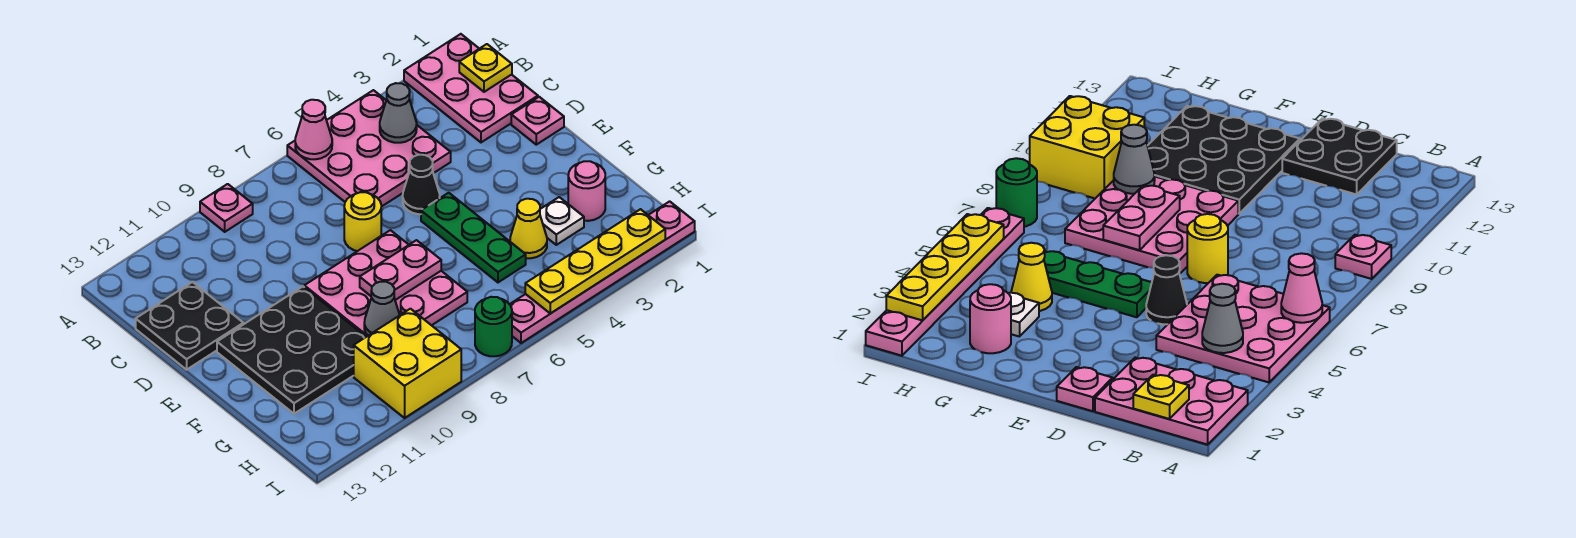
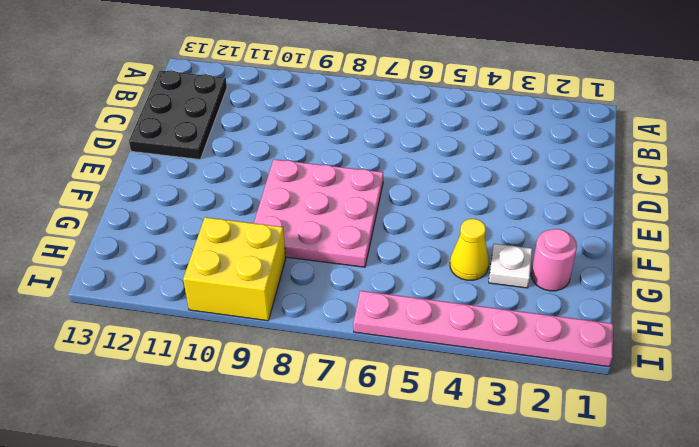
black plate B12:D13 level 1 -> black plate C12:D13 level 1
none -> pink plate A1:C2 level 1
none -> pink plate A4:C6 level 1
none -> pink plate A9 level 1

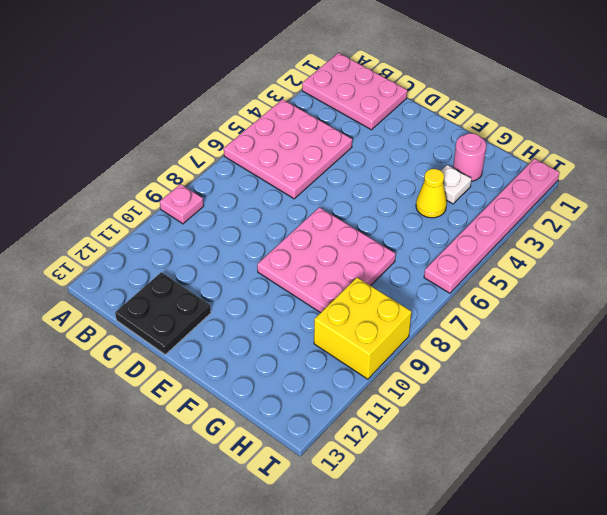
none -> pink plate D1 level 1
none -> black cone D5 level 1
none -> yellow round brick D7 level 1

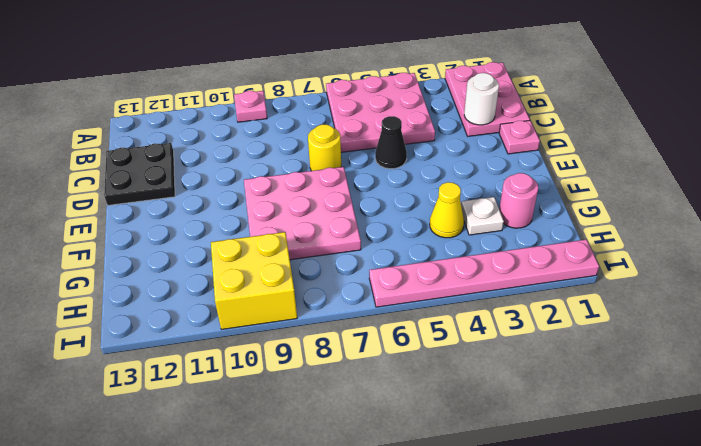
white round brick C2 level 2 -> none
none -> green plate E5:G5 level 1
none -> black plate E10:G12 level 1
none -> green round brick I7 level 1

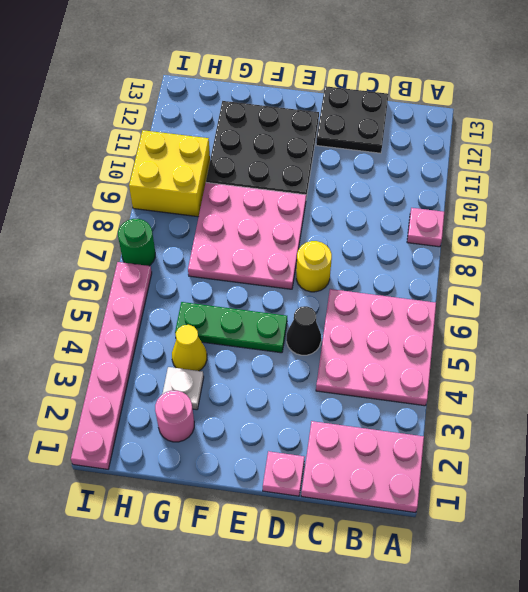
none -> pink cone A6 level 2
none -> yellow plate B1 level 2
none -> grey cone B4 level 2

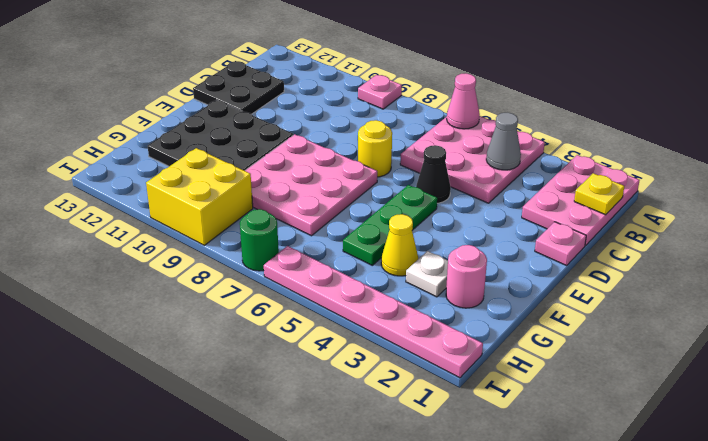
none -> pink plate F7:F8 level 2
none -> grey cone G9 level 2
none -> yellow plate I2:I5 level 2

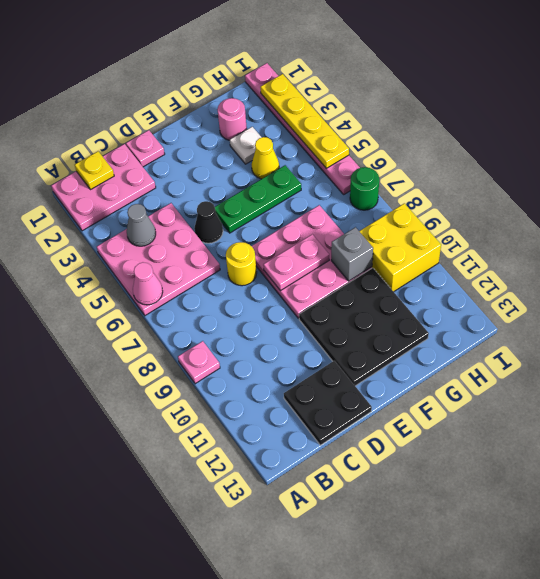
pink plate E8:F8 level 2 -> pink plate F7:F8 level 2
grey brick G9 level 2 -> grey cone G9 level 2

